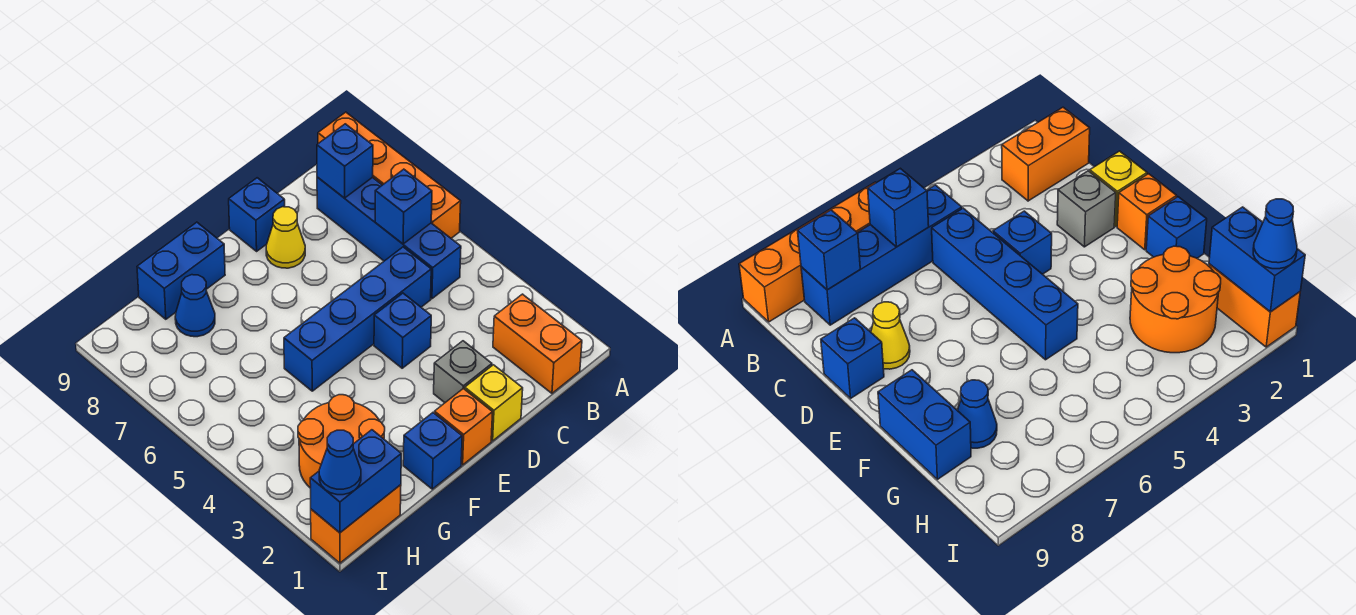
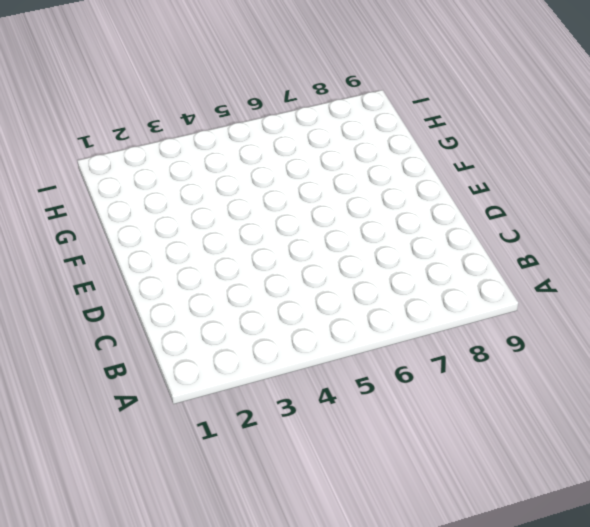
none -> orange brick A6:A9 level 1
none -> orange brick B1:B2 level 1
none -> blue brick B5:B8 level 1

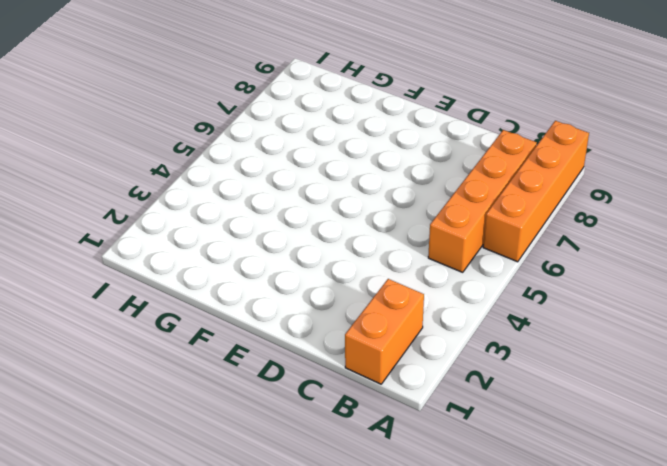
orange brick B5:B8 level 1 -> blue brick B5:B8 level 1
none -> blue brick C5:F5 level 1
none -> yellow brick D1 level 1
none -> grey brick D2 level 1

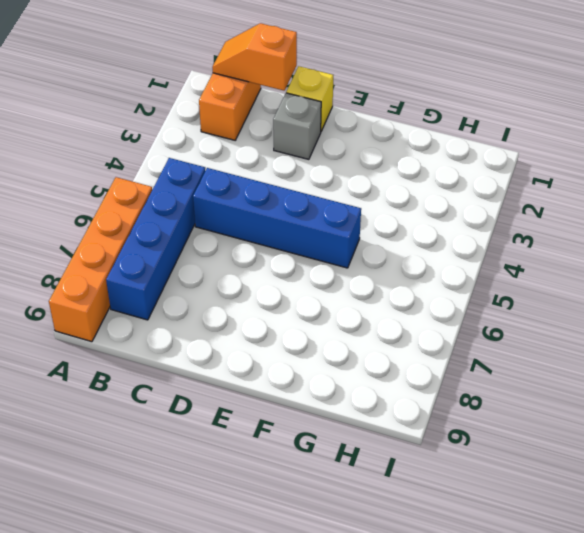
orange slope B1:C1 level 2 top C -> none
none -> blue brick D4 level 1
none -> yellow cone D8 level 1
none -> blue brick D9 level 1

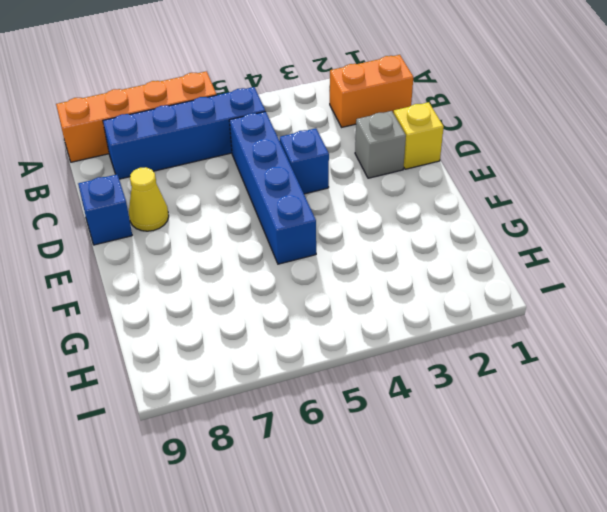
none -> orange brick E1 level 1
none -> blue brick F1 level 1
none -> blue brick F9:G9 level 1

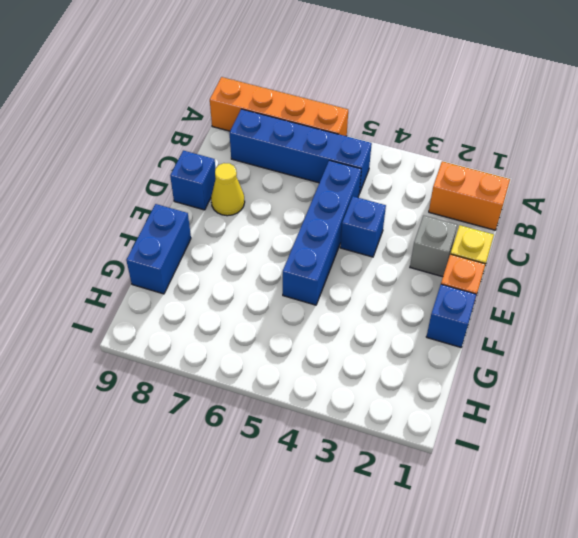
none -> orange round brick G2:H3 level 1
none -> blue cone G8 level 1
none -> orange brick H1:I1 level 1

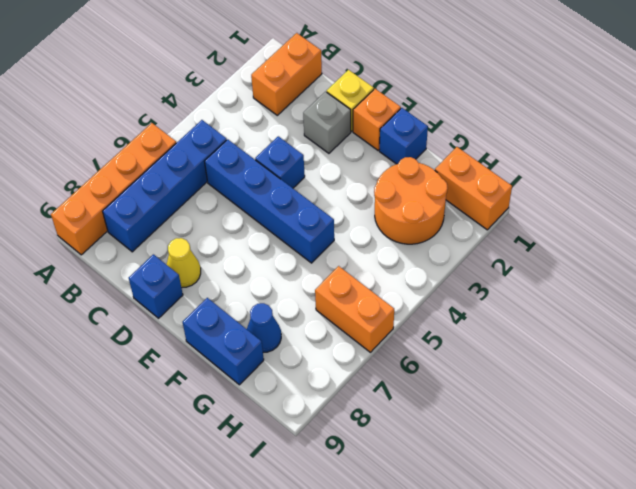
orange brick H6:I6 level 1 -> none
none -> blue brick B6 level 2
none -> blue brick B8 level 2
none -> blue brick H1:I1 level 2

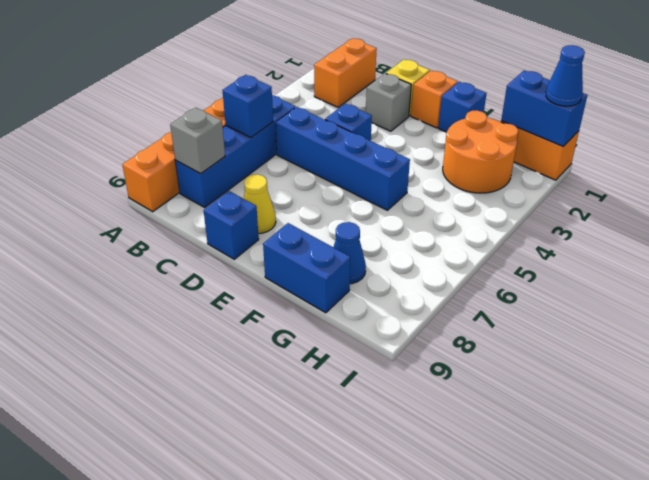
grey brick B8 level 2 -> blue brick B8 level 2

